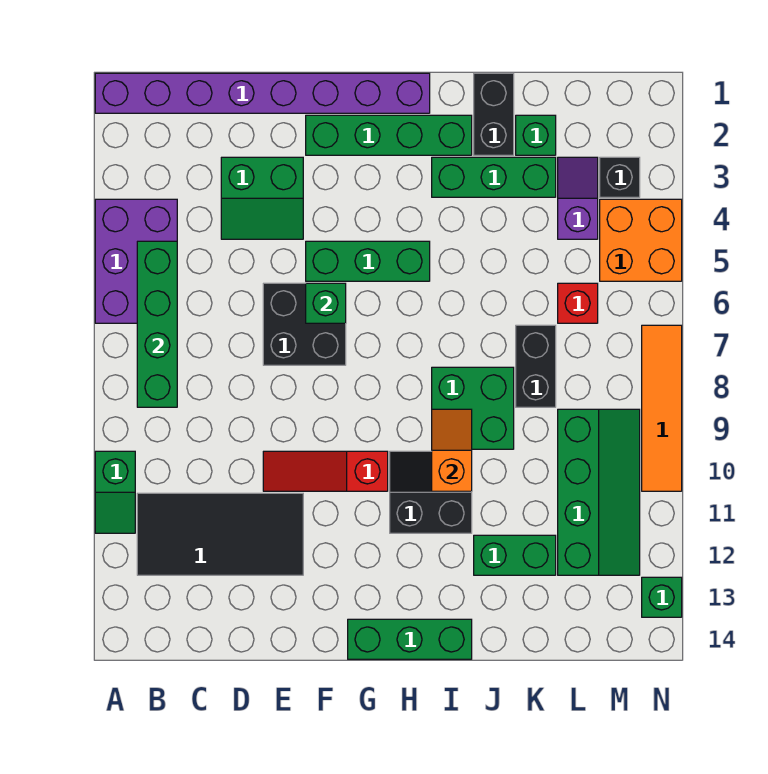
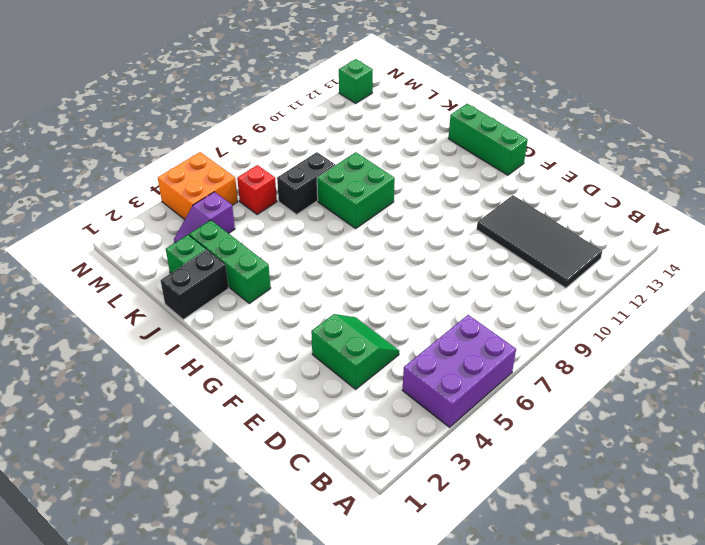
none -> purple brick A1:H1 level 1
none -> green slope A10:A11 level 1 top 10
none -> black brick E6:F7 level 1

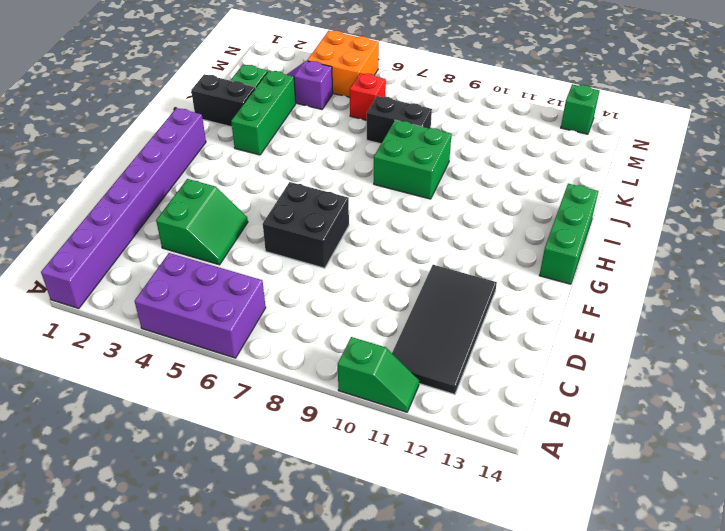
none -> red slope E10:G10 level 1 top G
none -> green brick F2:I2 level 1
none -> green brick F5:H5 level 1

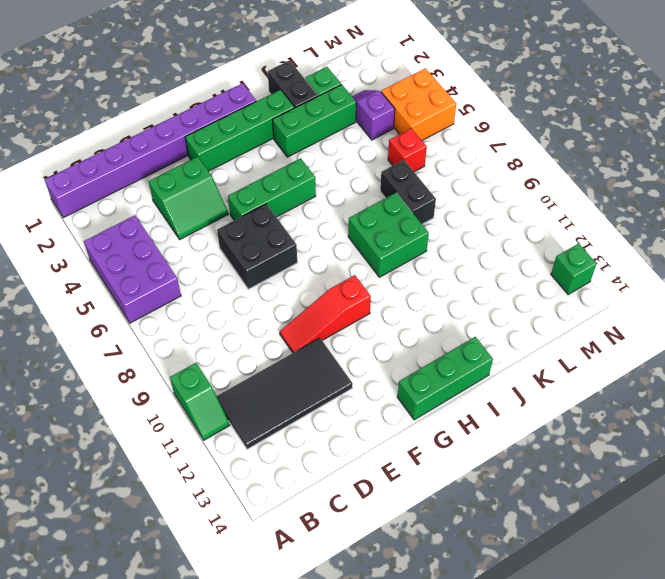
none -> black slope H10:I11 level 1 top 11
none -> green brick J12:K12 level 1
none -> green slope L9:M12 level 1 top L

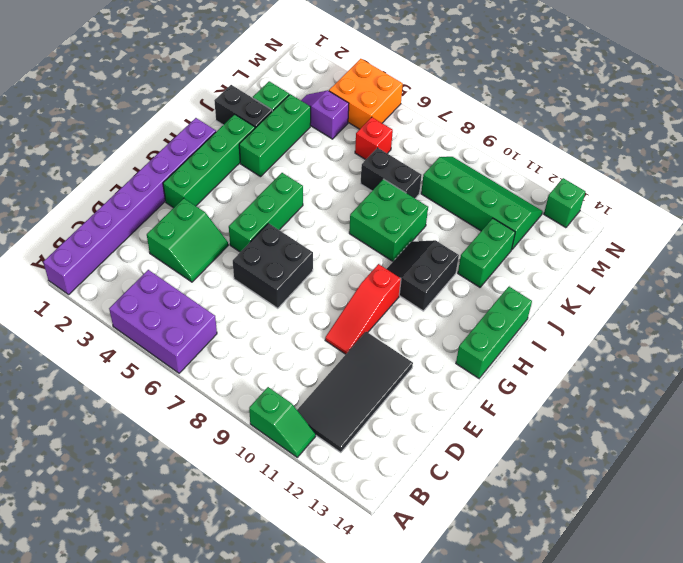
none -> black brick M3 level 1
none -> orange tile N7:N10 level 1
none -> green brick B5:B8 level 2

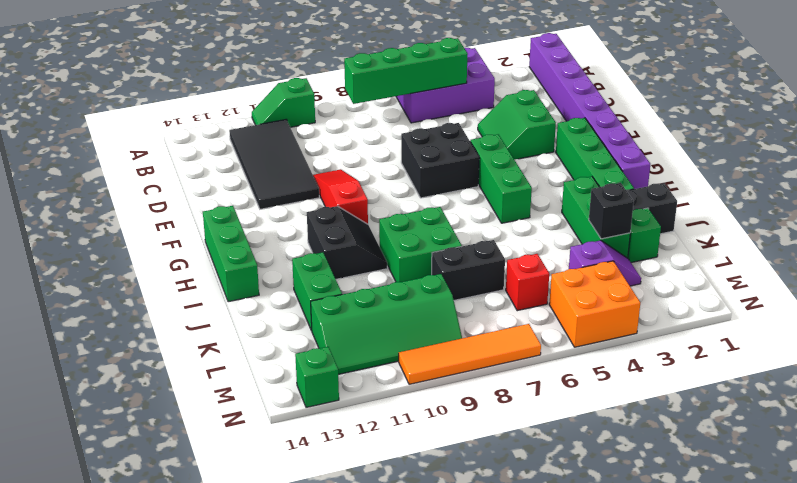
black brick K3 level 2 -> black brick M3 level 1
none -> green brick F6 level 2
none -> orange slope I9:I10 level 2 top 10

